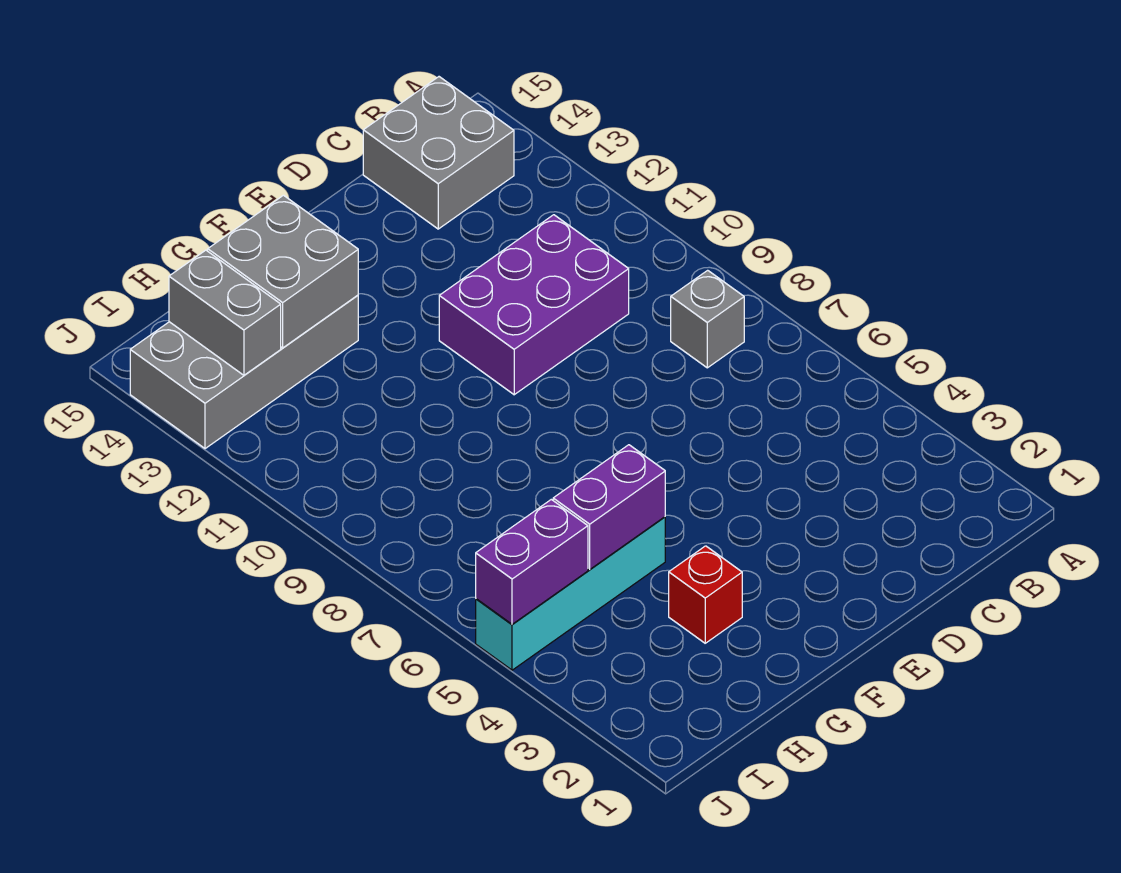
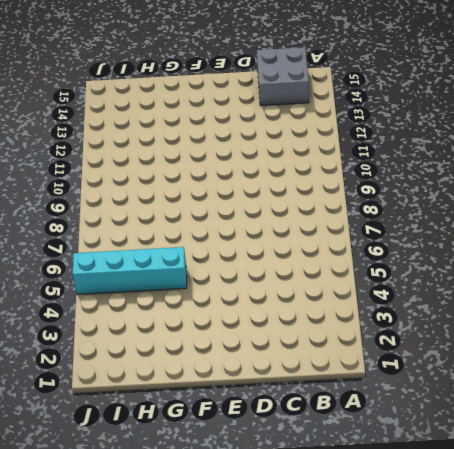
none -> grey brick B8 level 1
none -> purple brick C10:E11 level 1

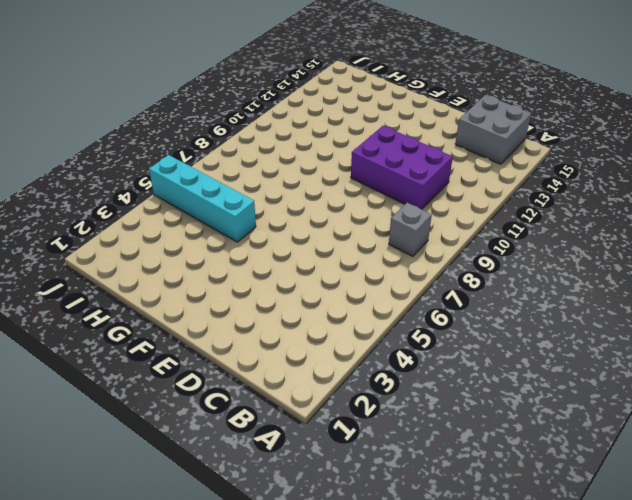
none -> red brick G3 level 1
none -> grey brick G13:J14 level 1

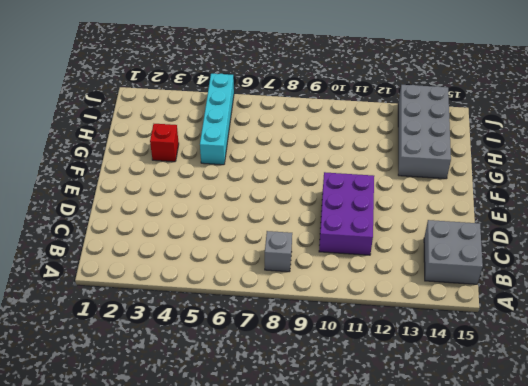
none -> purple brick G5:H5 level 2
none -> grey brick G13:H14 level 2

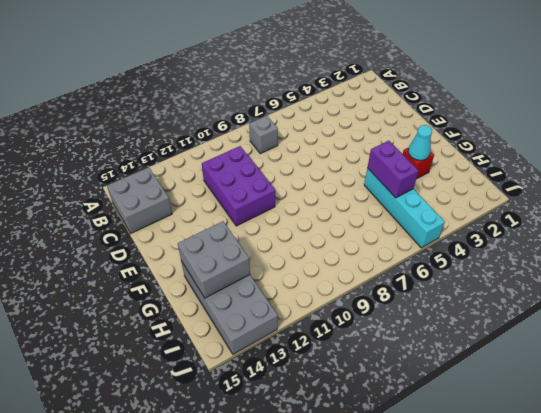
cyan cone G3 level 2 -> none
none -> purple brick I5:J5 level 2
none -> grey brick I13:I14 level 2

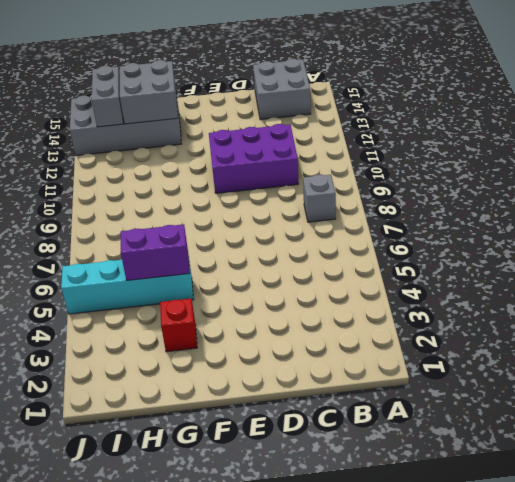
none -> purple brick I5:J5 level 2

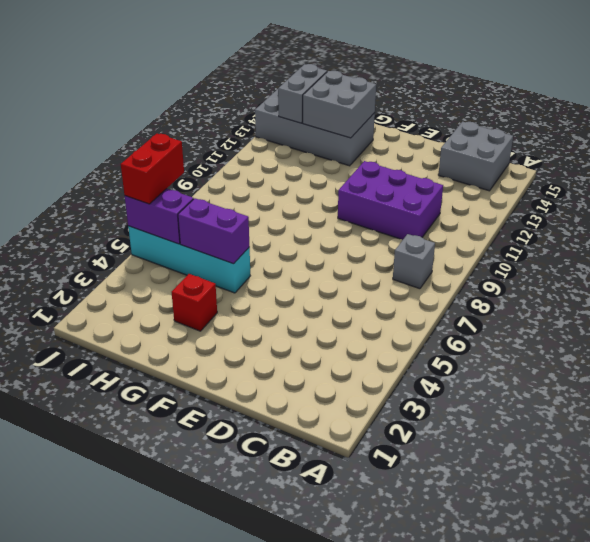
red brick J5:J6 level 3 -> none

